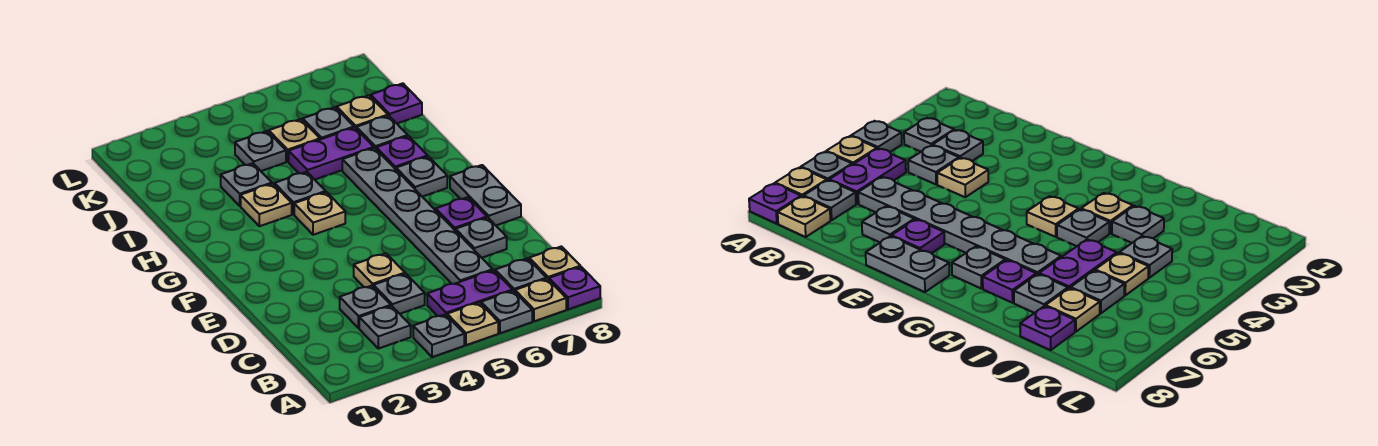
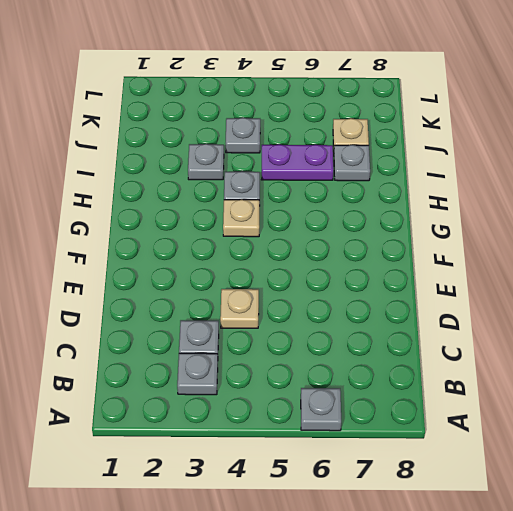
none -> grey plate A4 level 1
none -> tan plate A5 level 1
none -> tan plate A7 level 1

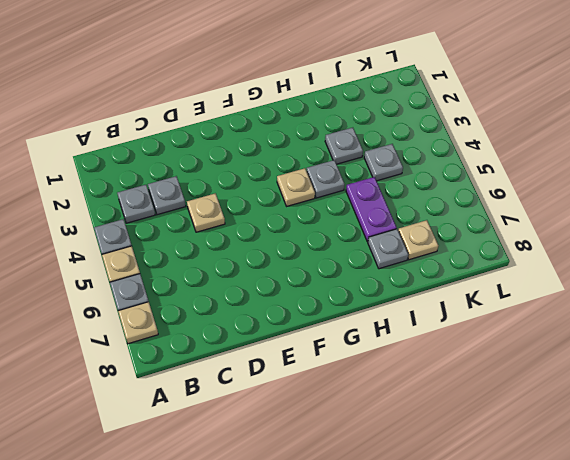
none -> purple plate A8 level 1
none -> purple plate B5:B6 level 1
none -> grey plate B7 level 1

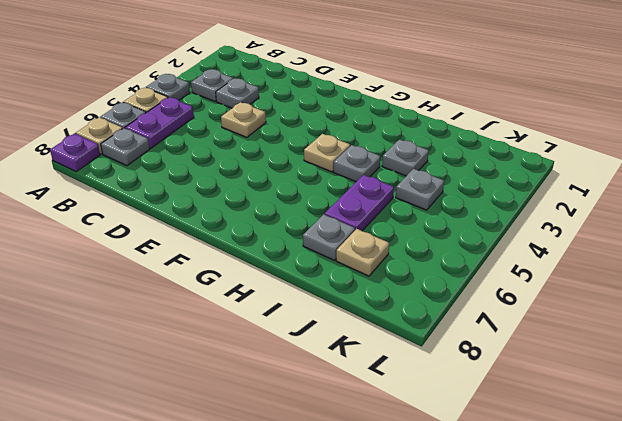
none -> tan plate B8 level 1
none -> grey plate C4 level 1
none -> grey plate C6:H6 level 1

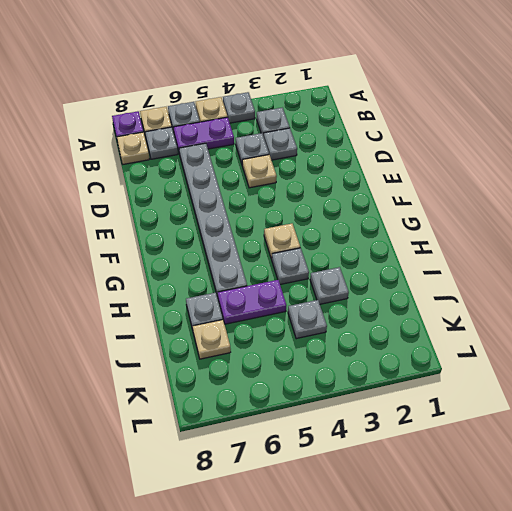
none -> grey plate D7 level 1
none -> purple plate E7 level 1
none -> grey plate E8:F8 level 1

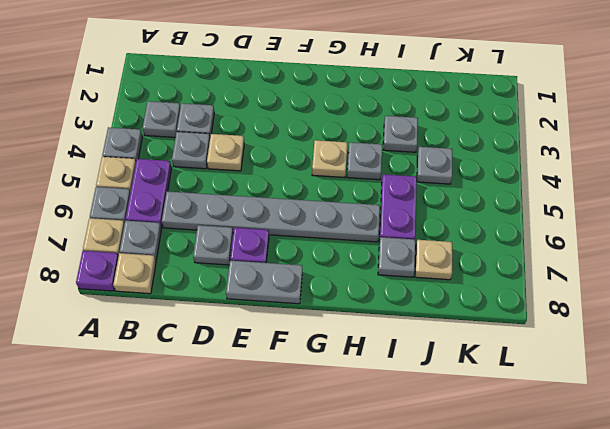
none -> grey plate G7 level 1
none -> tan plate H3 level 1
none -> purple plate H7 level 1

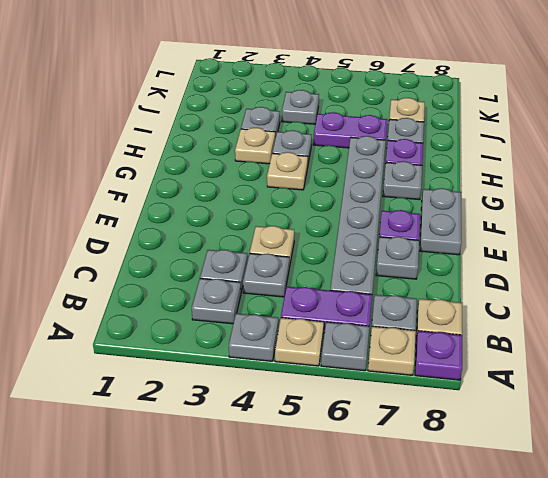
none -> tan plate J5 level 1
none -> grey plate J6 level 1
none -> purple plate J8 level 1

